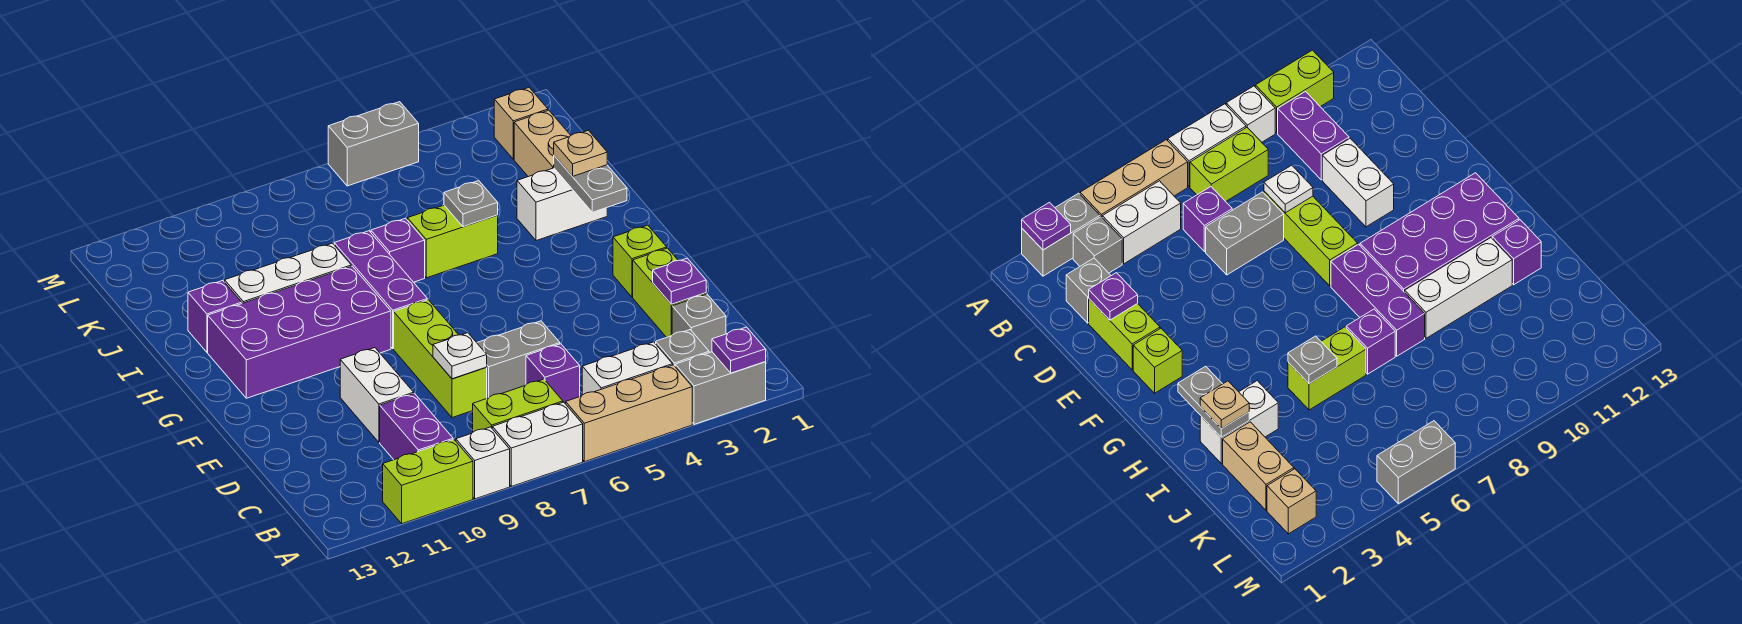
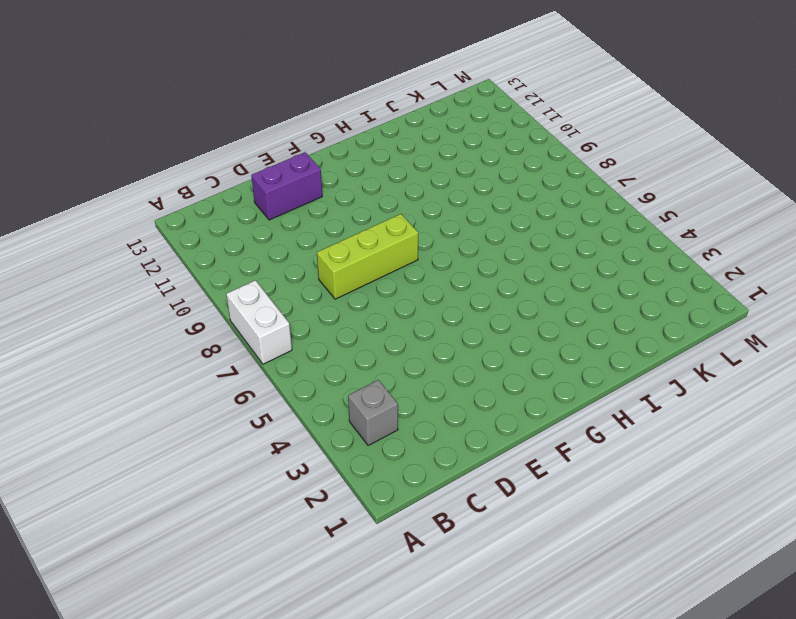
purple brick D12:E12 level 1 -> purple brick B10:C10 level 1
none -> grey brick A2:A3 level 1
none -> tan brick A4:A6 level 1
none -> white brick A9 level 1
none -> lime brick A10:A11 level 1

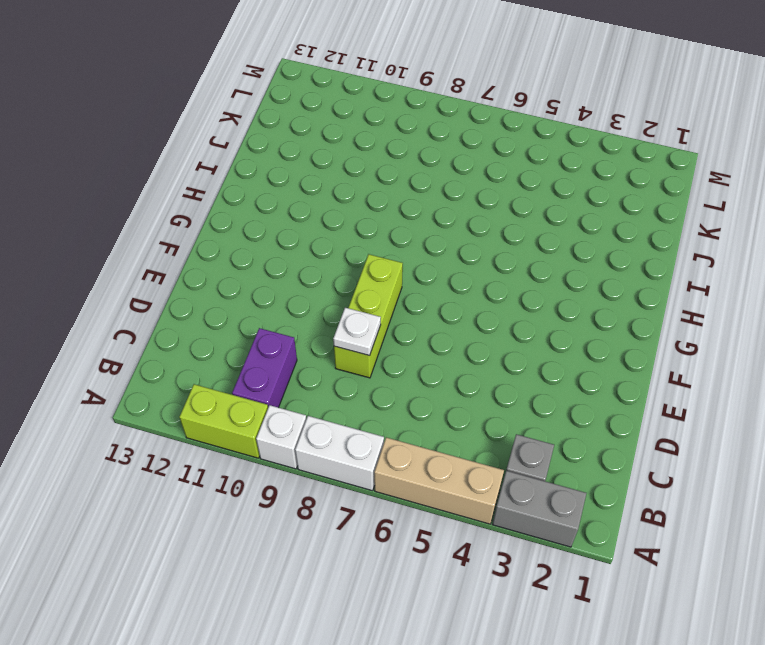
none -> white brick B4:B5 level 1
none -> lime brick B7:B8 level 1
none -> grey brick C2 level 1
none -> purple brick C6 level 1

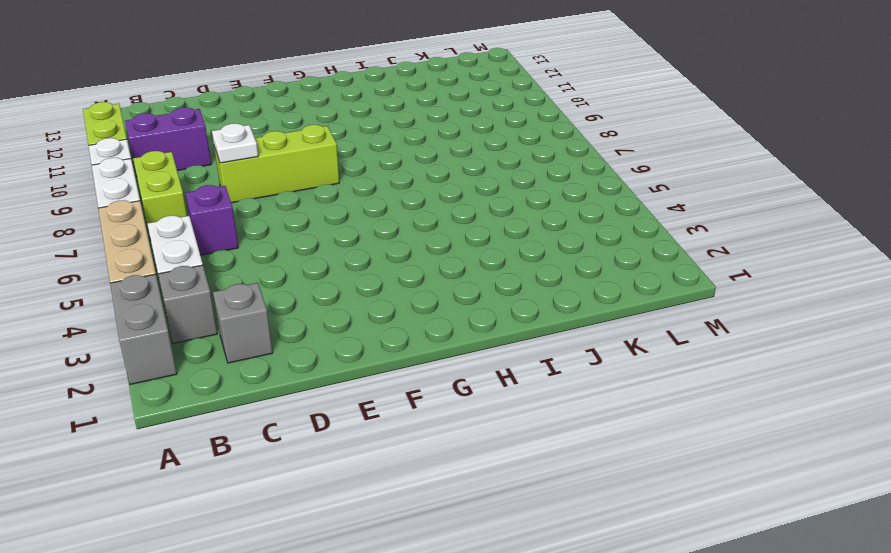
none -> lime brick D2:E2 level 1
none -> grey brick D6:D7 level 1
none -> white brick D10:E10 level 1
none -> lime brick F2 level 1

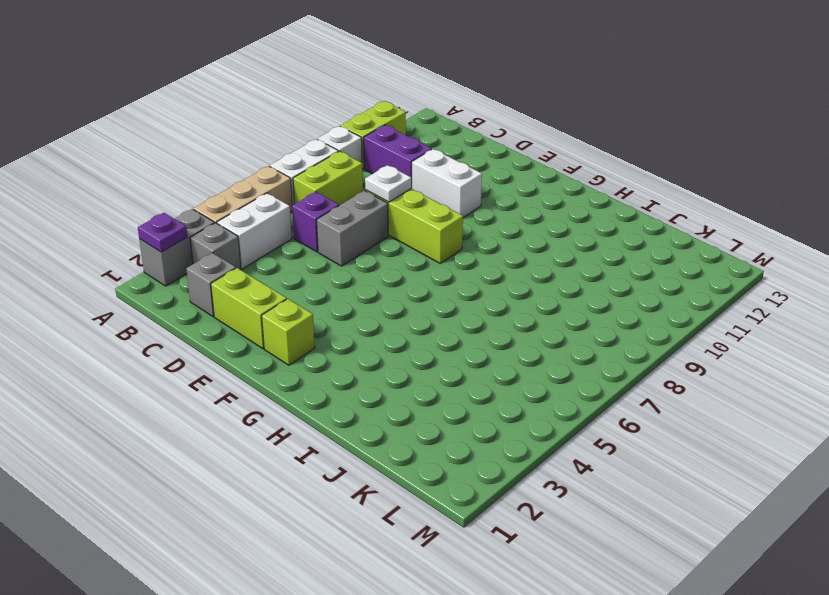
none -> purple brick G8:I8 level 1
none -> purple brick G9:H12 level 1
none -> white brick I2:I3 level 1
none -> lime brick I5:I6 level 1

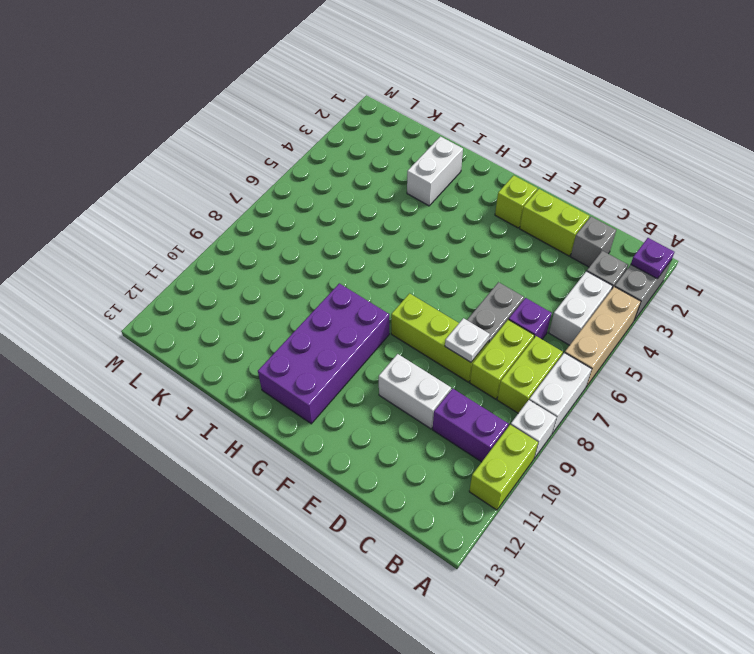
lime brick C7:C8 level 1 -> lime brick I5:I6 level 1
none -> purple brick G8:I8 level 1
none -> purple brick I7 level 1
none -> white brick I9:I11 level 1
none -> purple brick I12 level 1

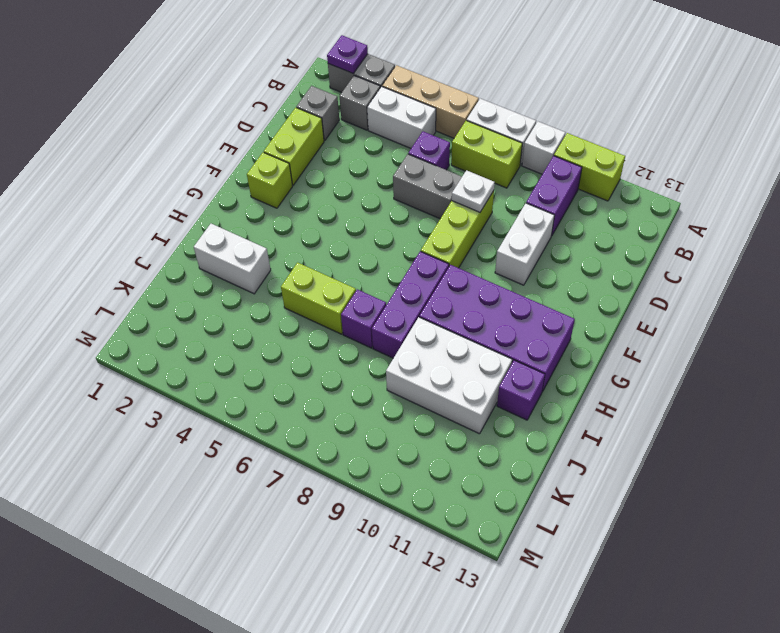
white brick I9:J11 level 1 -> white brick I9:I11 level 1
none -> tan brick J2:K2 level 1
none -> tan brick L2 level 1
none -> grey brick M5:M6 level 1
none -> purple plate D2 level 2

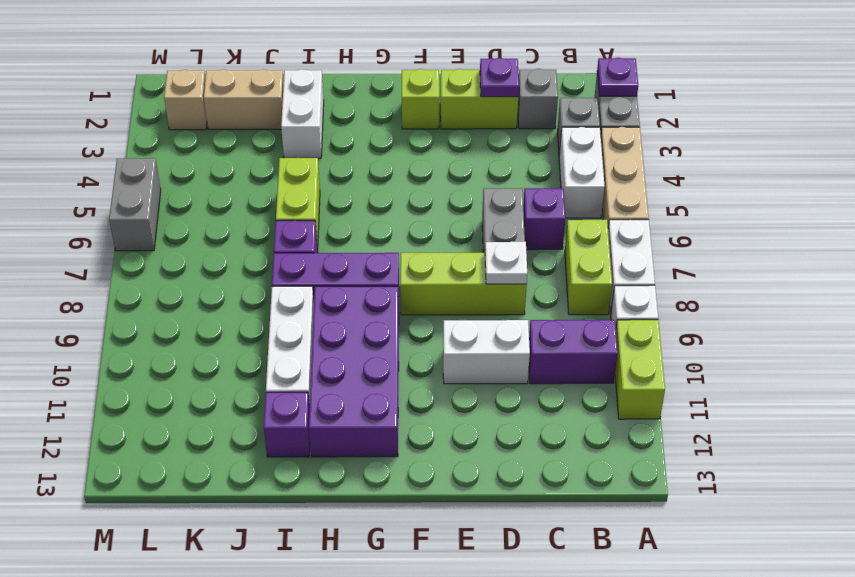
none -> grey plate H2:I2 level 2
none -> grey plate I5 level 2
none -> tan plate I2 level 3

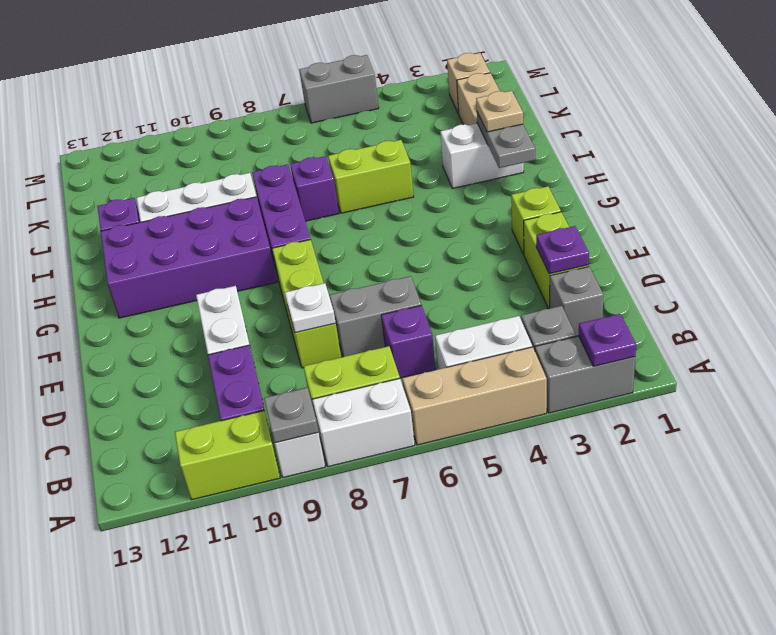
grey plate A9 level 2 -> grey plate I5 level 2

